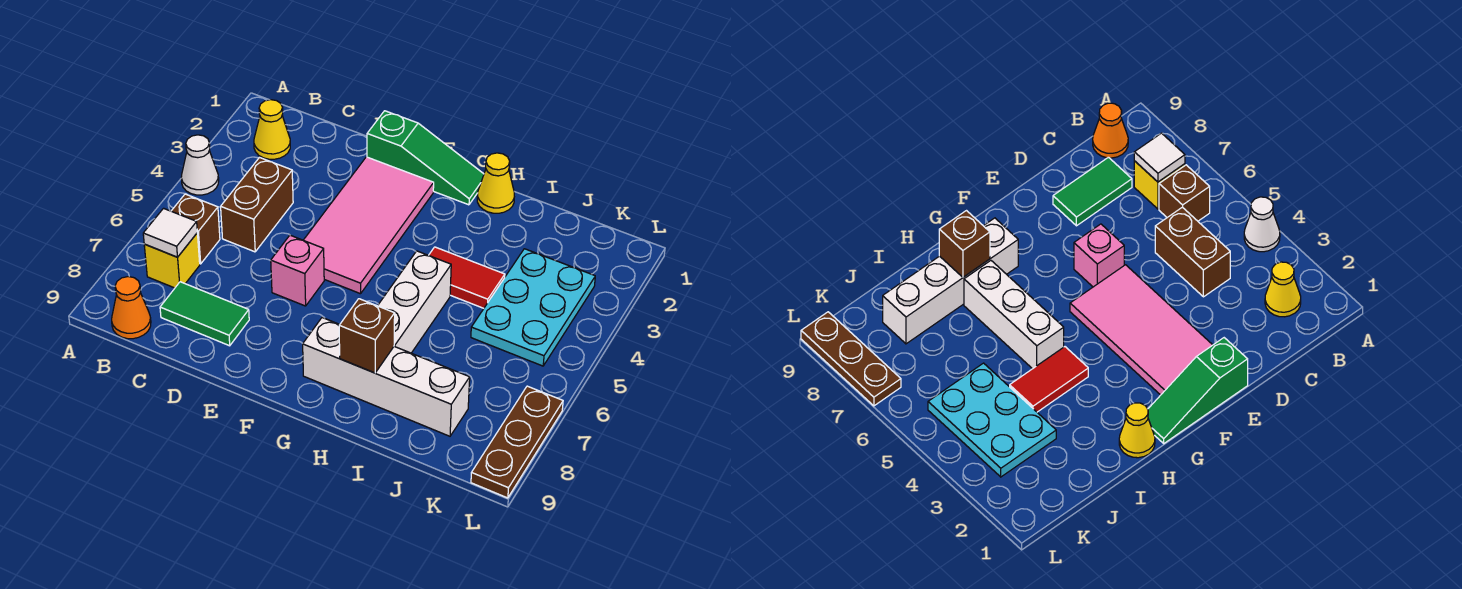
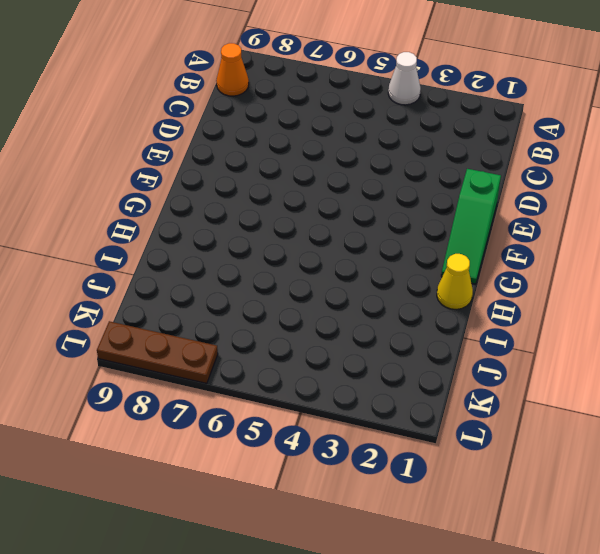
none -> yellow cone B2 level 1
none -> brown brick B6 level 1
none -> yellow brick B7 level 1

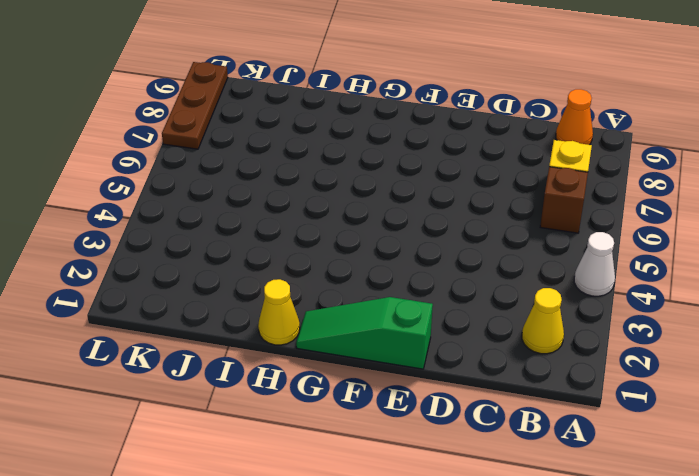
none -> brown brick C4:C5 level 1
none -> green tile C8:D8 level 1
none -> pink tile E2:F5 level 1

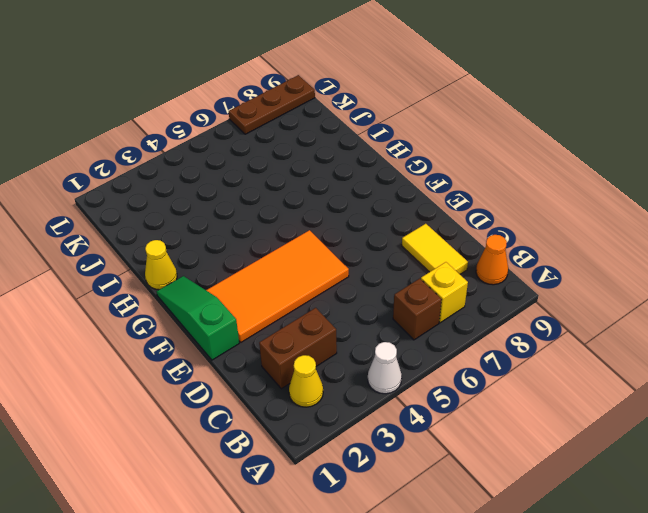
brown brick C2:C3 level 1 -> brown brick C4:C5 level 1
yellow tile C8:D8 level 1 -> green tile C8:D8 level 1
orange tile E2:F5 level 1 -> pink tile E2:F5 level 1
none -> pink brick E6 level 1
none -> white brick G8:J8 level 1
none -> red tile H4:I4 level 1

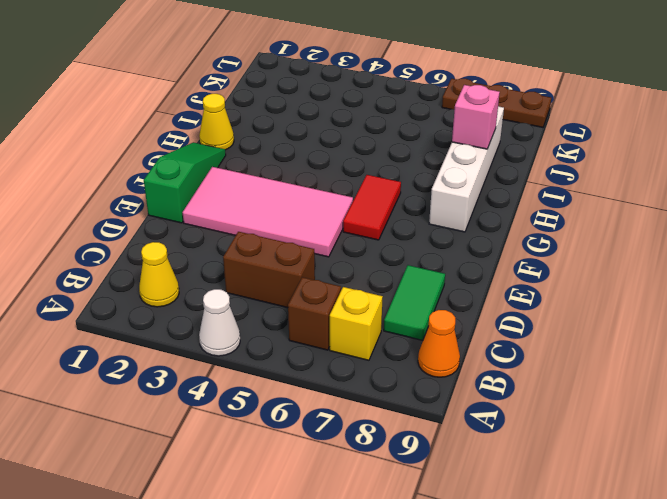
red tile F6:G6 level 1 -> red tile H4:I4 level 1
pink brick I8 level 2 -> pink brick E6 level 1
none -> white brick H5:H7 level 1
none -> cyan plate J3:K5 level 1
none -> white tile B7 level 2

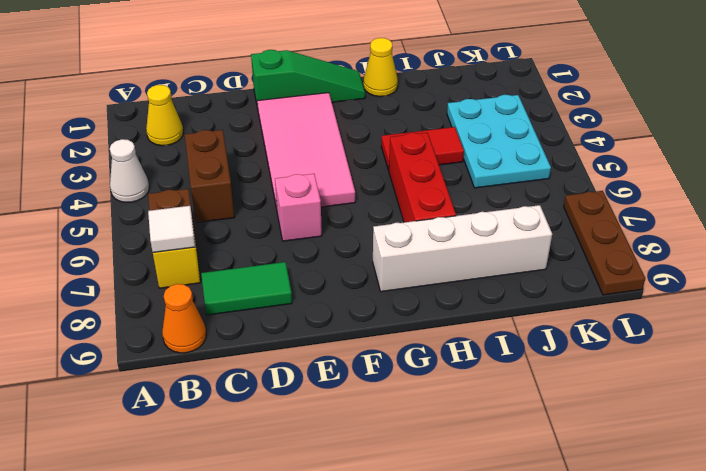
red brick H5:H7 level 1 -> white brick H5:H7 level 1
none -> brown brick H8 level 2

